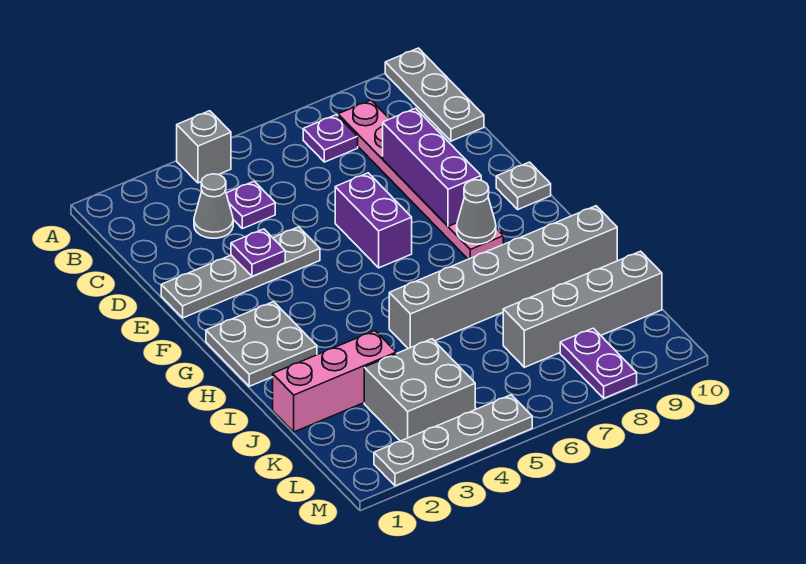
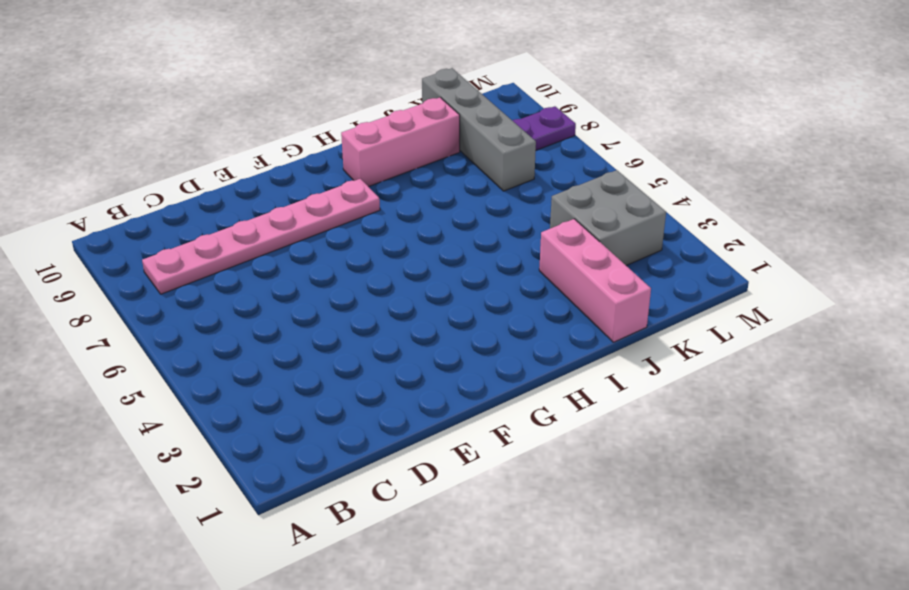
pink brick H9:J9 level 1 -> grey brick I5:I10 level 1
none -> grey brick A4 level 1
none -> grey plate A10:C10 level 1
none -> purple plate B7 level 1

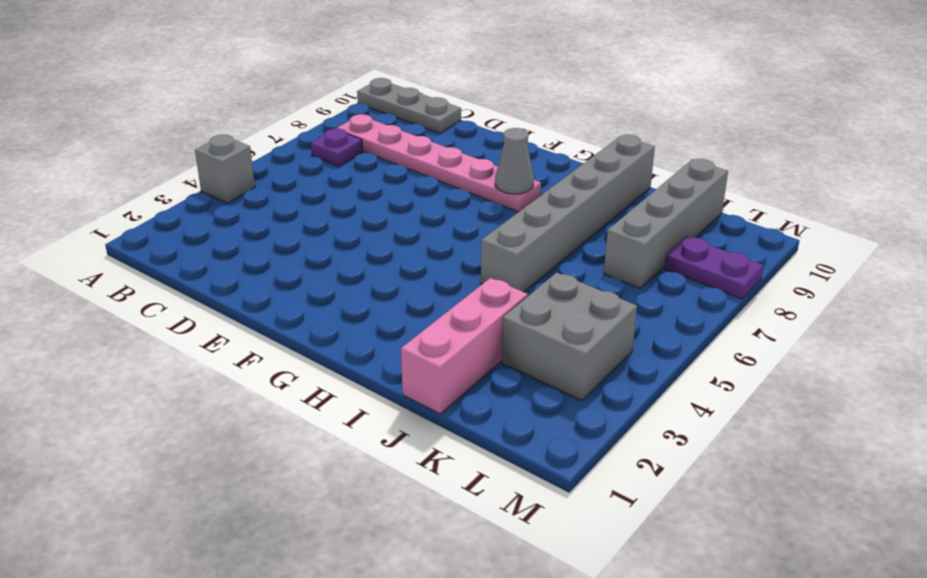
none -> grey cone C3 level 1
none -> purple plate C4 level 1
none -> grey plate E1:E4 level 1

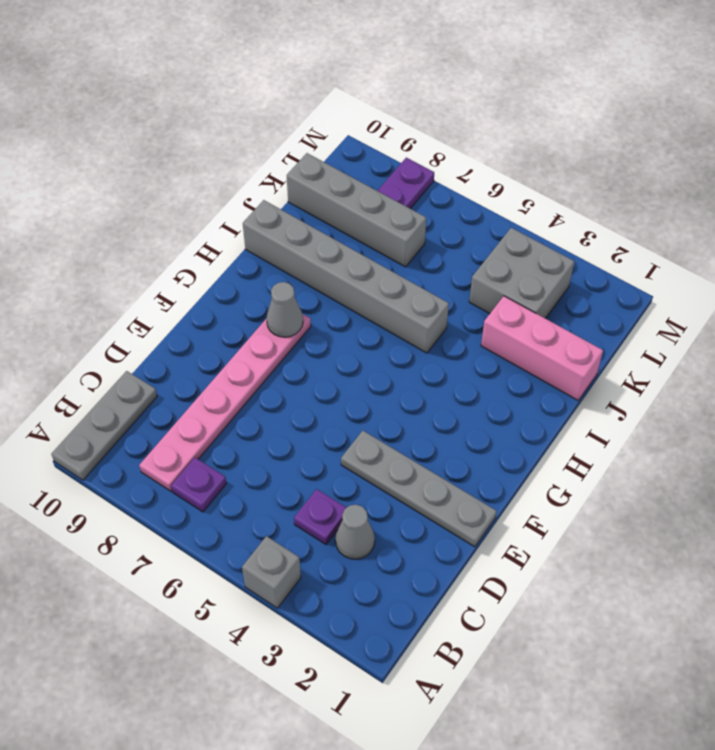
none -> purple brick E6:F6 level 1
none -> grey plate F10 level 1
none -> grey plate G1:H2 level 1

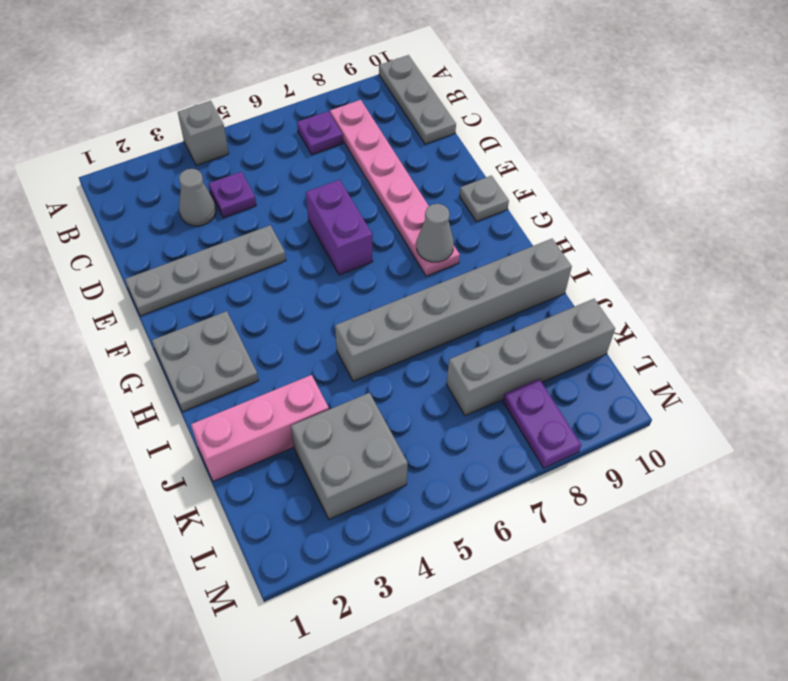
none -> grey plate M2:M5 level 1
none -> purple brick D8:F8 level 2
none -> purple plate E3 level 2

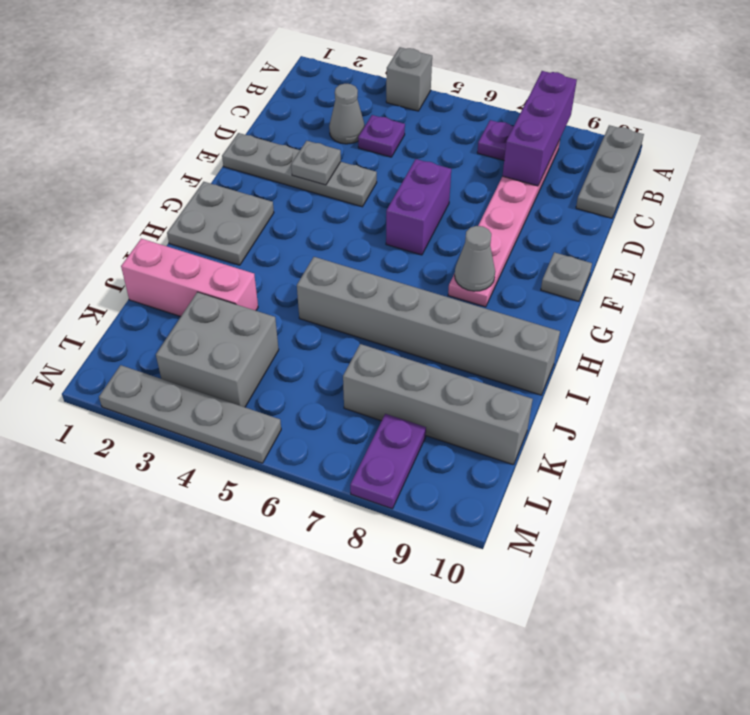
purple brick A8:C8 level 2 -> purple brick D8:F8 level 2
grey plate E3 level 2 -> purple plate E3 level 2

